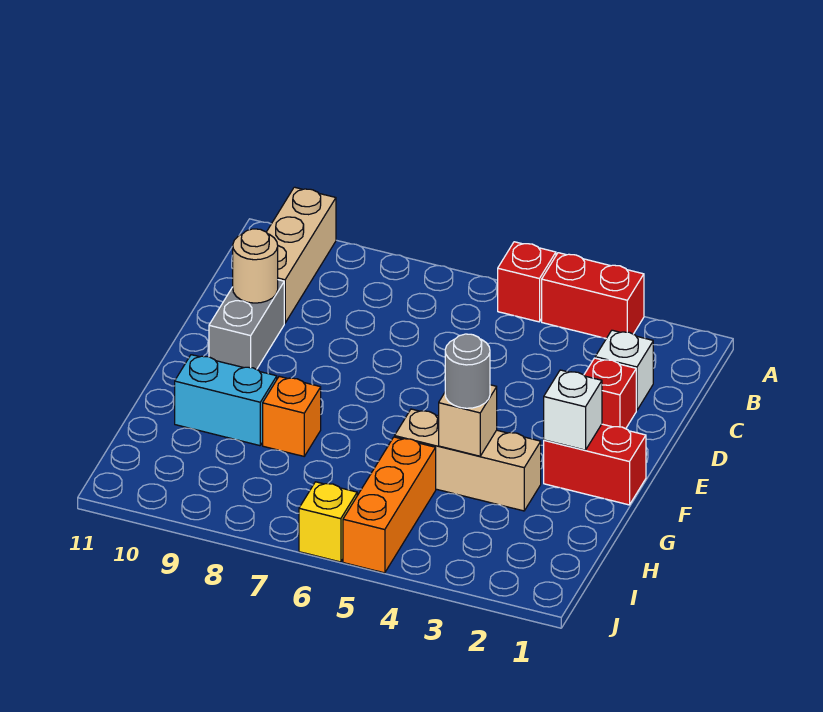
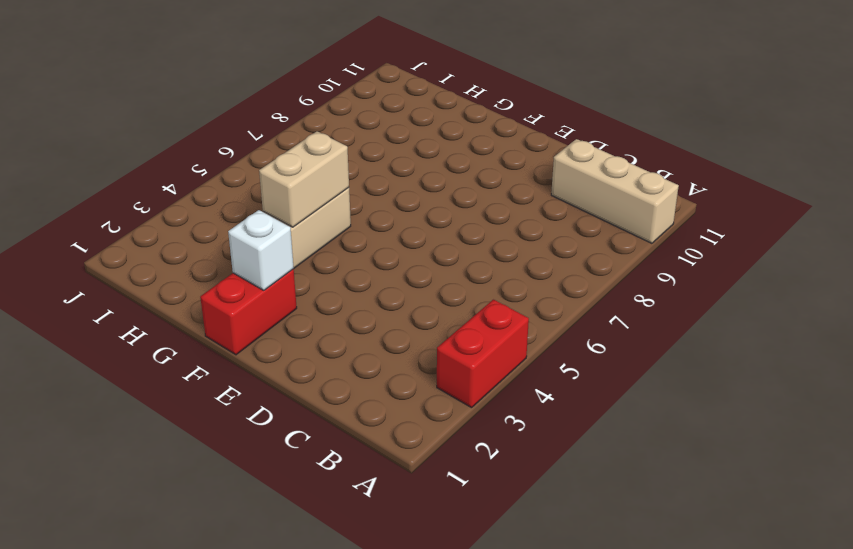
tan brick G4:G5 level 2 -> tan brick G4 level 2
none -> red brick A5 level 1
none -> white brick C2 level 1
none -> red brick D2 level 1

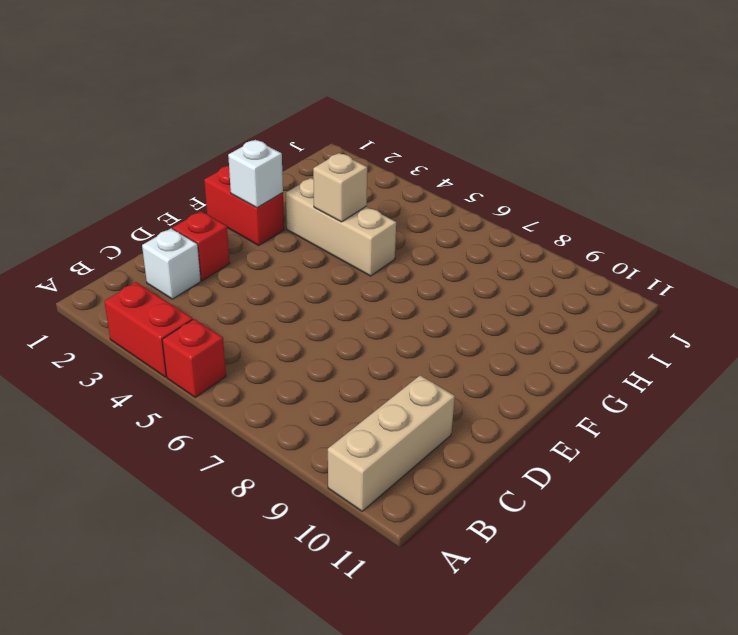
none -> grey brick D10:E10 level 1
none -> orange brick G8 level 1
none -> cyan brick G9:G10 level 1

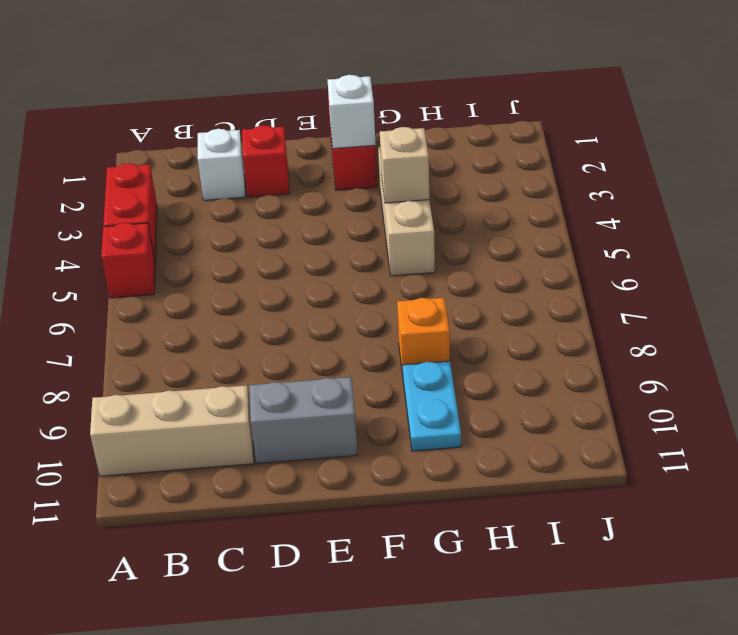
cyan plate G9:G10 level 1 -> cyan brick G9:G10 level 1
none -> orange brick H5:J5 level 1
none -> yellow brick J6 level 1
none -> tan round brick D10 level 2

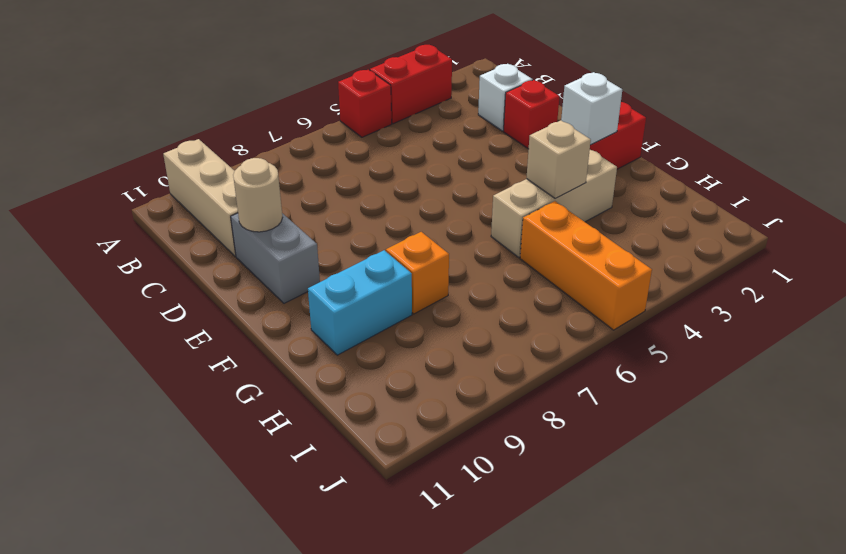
none -> yellow brick J6 level 1
none -> grey round brick G4 level 3

